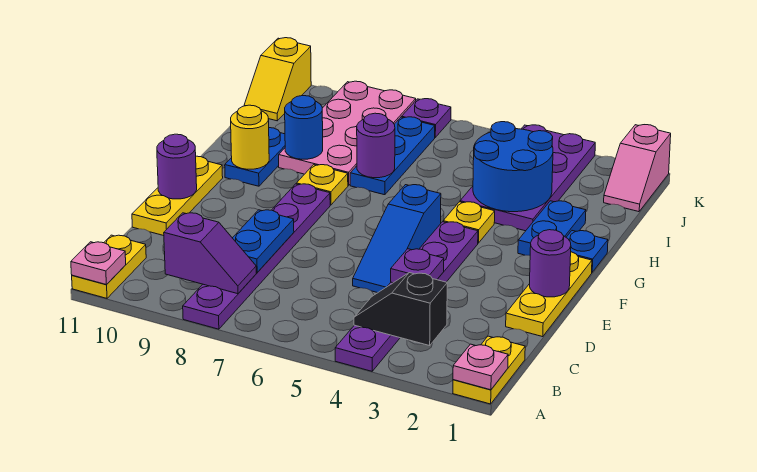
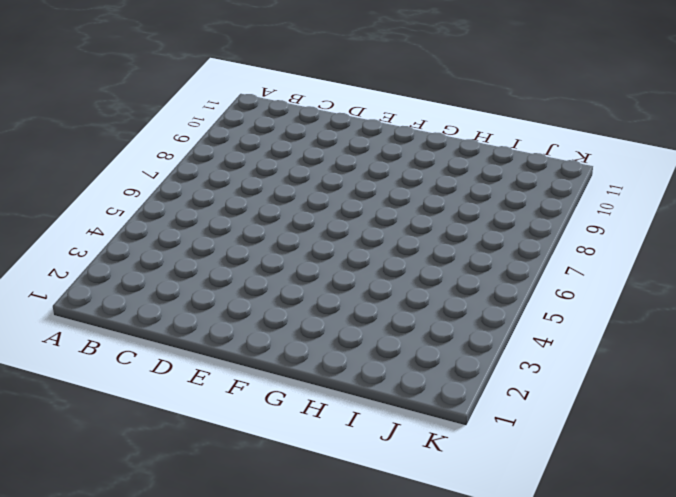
none -> yellow plate A1:B1 level 1
none -> purple plate A4:F4 level 1
none -> purple plate A8:F8 level 1
none -> yellow plate A11:B11 level 1

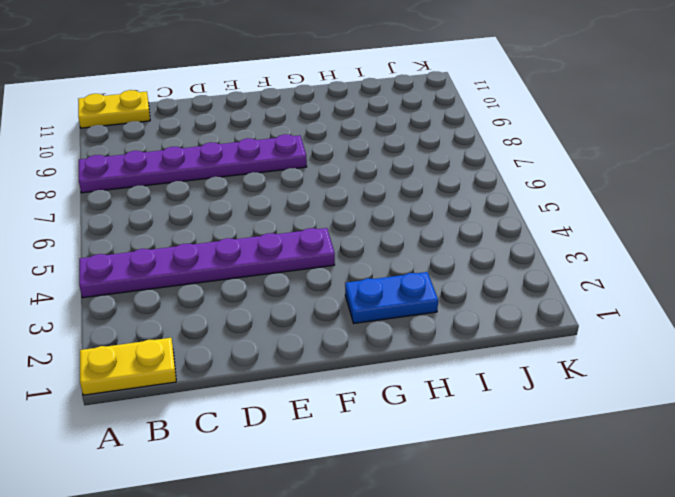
none -> yellow plate D1:F1 level 1
none -> blue slope D5:F5 level 1 top F
none -> yellow plate D11:F11 level 1
none -> blue plate G1 level 1

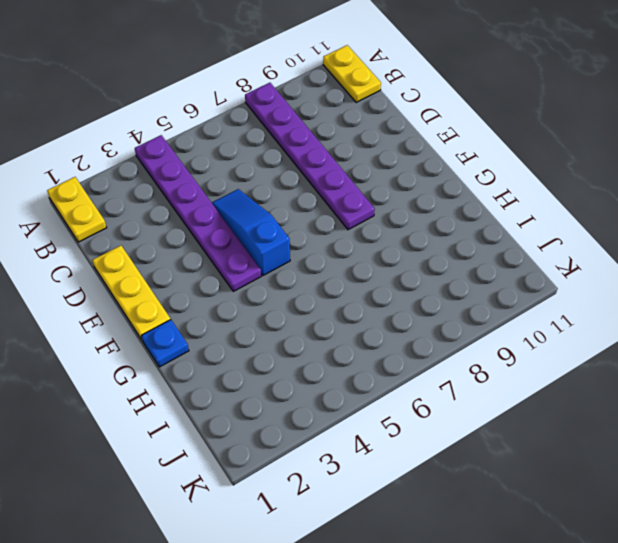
none -> yellow plate D11:F11 level 1
none -> blue plate G2:H2 level 1
none -> yellow plate G4 level 1
none -> yellow plate G8 level 1

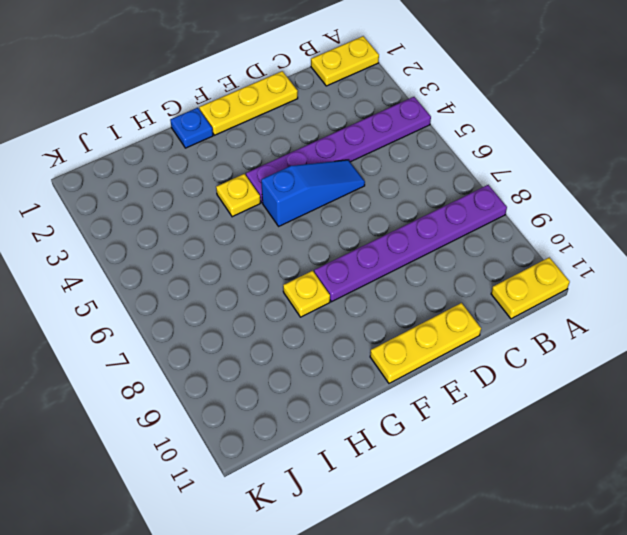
none -> blue plate G2:H2 level 1
none -> blue plate G10:H10 level 1
none -> purple plate H3:K4 level 1
none -> blue plate H7:J7 level 1

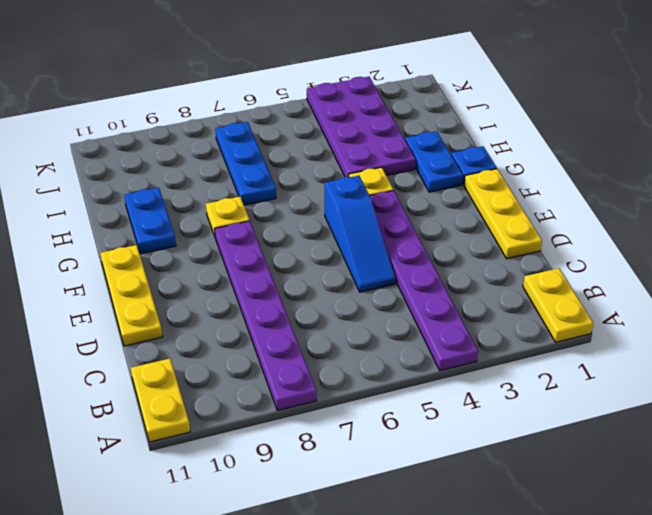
none -> pink plate H8:K9 level 1
none -> pink slope J1:K1 level 1 top K
none -> yellow slope J11:K11 level 1 top K
none -> purple plate K7 level 1

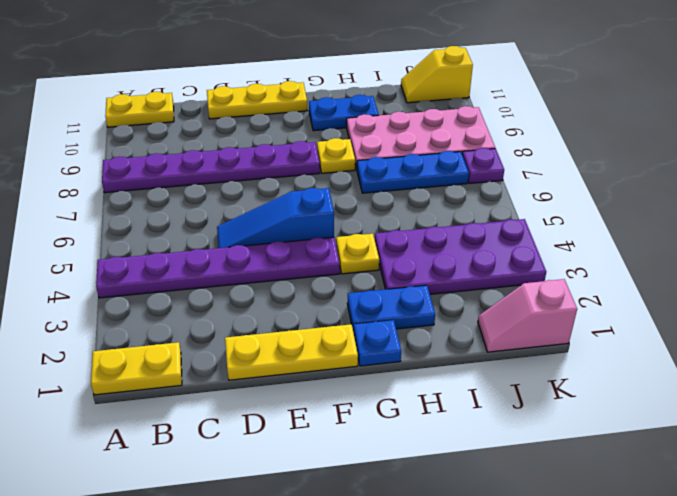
none -> pink plate A1 level 2
none -> pink plate A11 level 2
none -> black slope B3:B4 level 2 top 3
none -> purple slope B8:B9 level 2 top 9

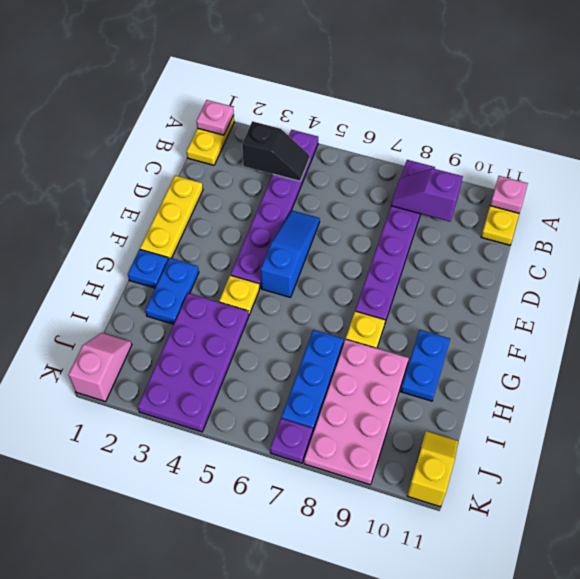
none -> yellow plate D11:F11 level 1
none -> blue plate C8:D8 level 2
none -> purple plate D4 level 2
none -> purple round brick E1 level 2

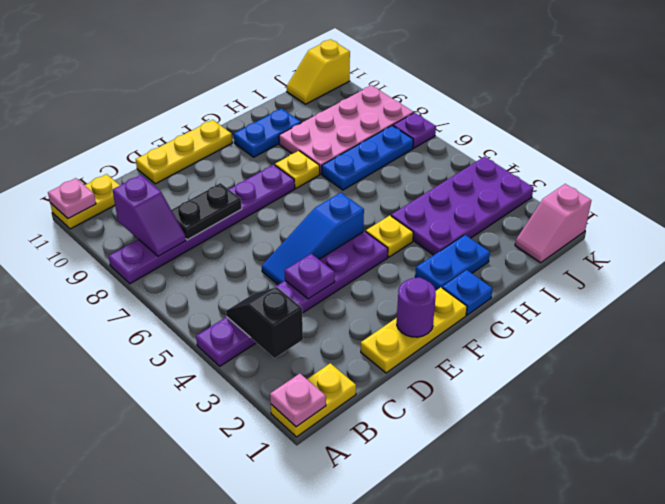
black plate C8:D8 level 2 -> blue plate C8:D8 level 2
none -> purple round brick E11 level 2
none -> yellow round brick G10 level 2
none -> blue round brick H3:I4 level 2
none -> purple round brick H7 level 2

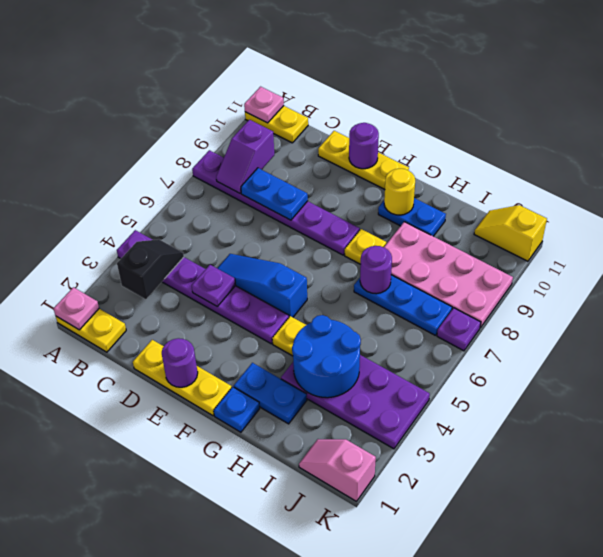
none -> blue round brick H9 level 2

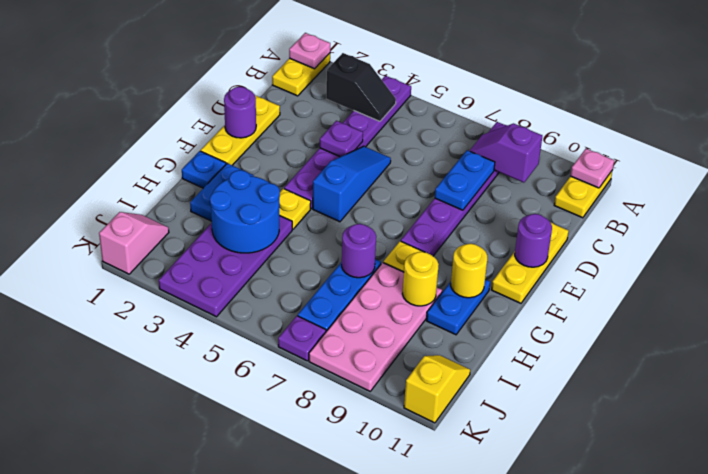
yellow round brick H9 level 2 -> blue round brick H9 level 2

